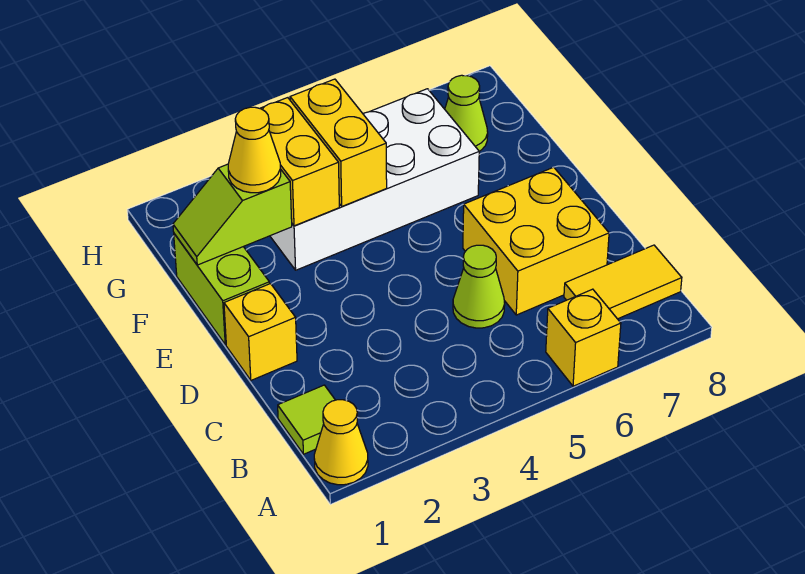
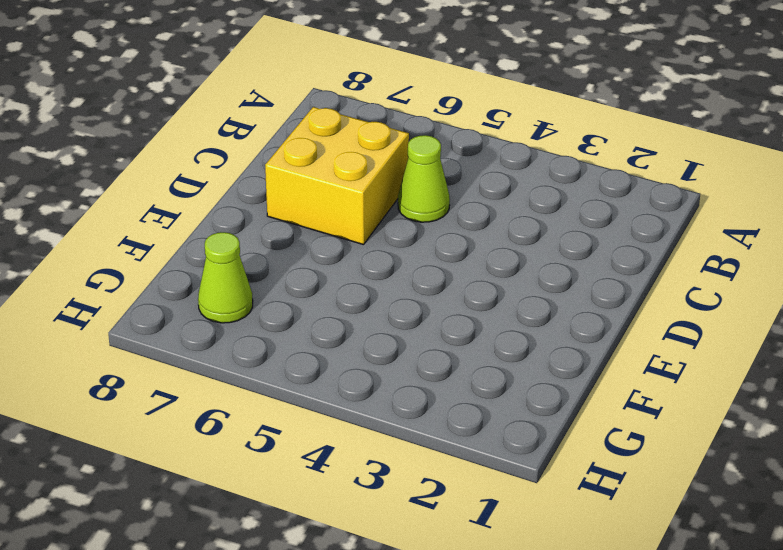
none -> yellow cone A1 level 1
none -> yellow brick A6 level 1
none -> lime tile B1 level 1

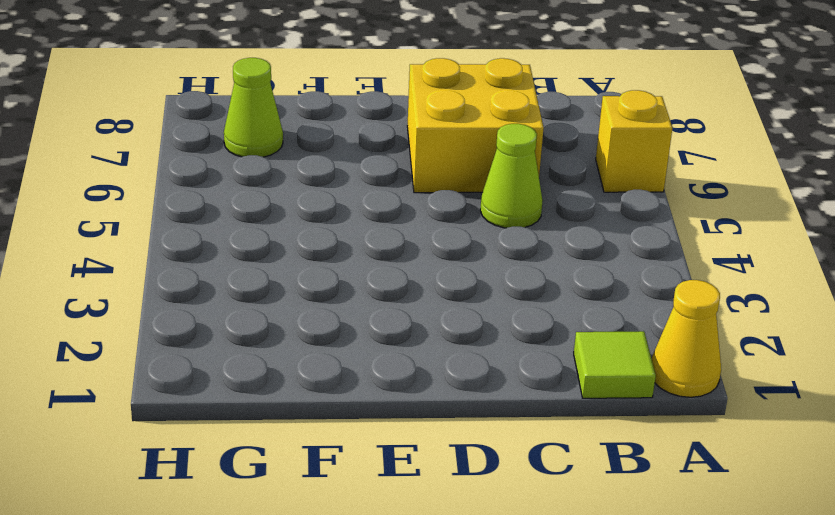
none -> yellow tile B7:B8 level 1
none -> yellow brick D1 level 1
none -> lime brick E1:F1 level 1

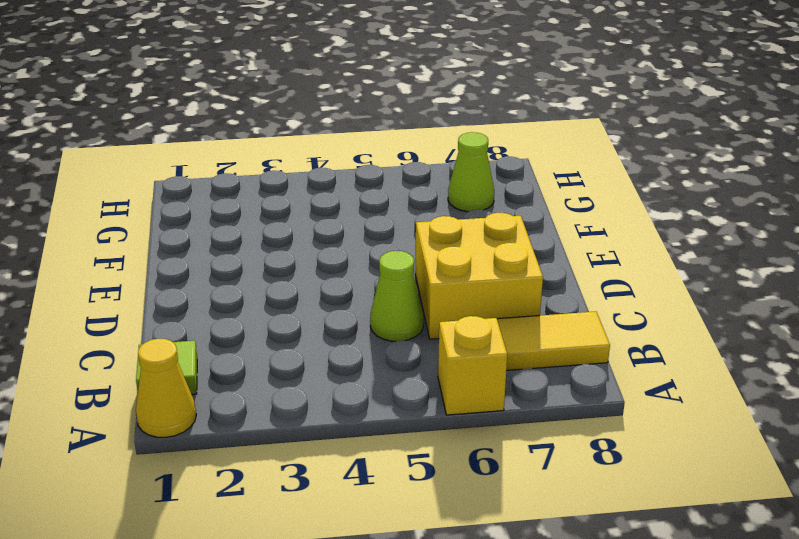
none -> yellow brick D1 level 1
none -> lime brick E1:F1 level 1
none -> white brick F3:G6 level 1

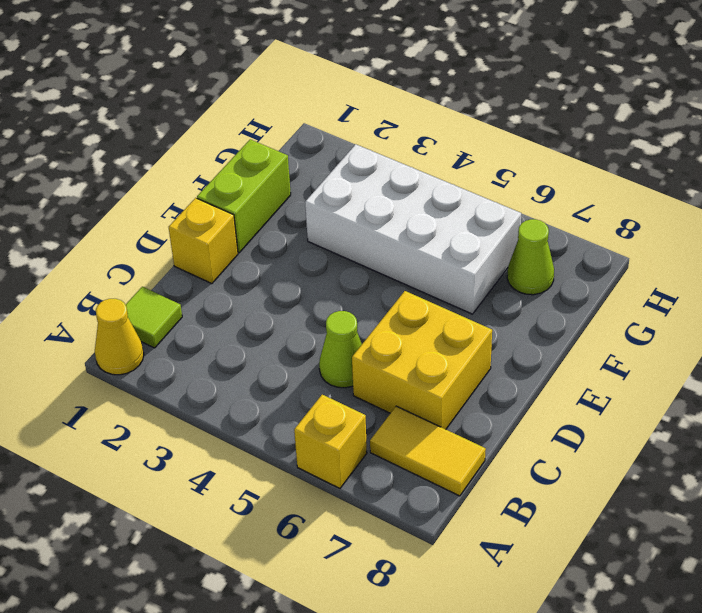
none -> lime slope F1:F2 level 2 top 2
none -> yellow brick F3:G3 level 2
none -> yellow brick F4:G4 level 2

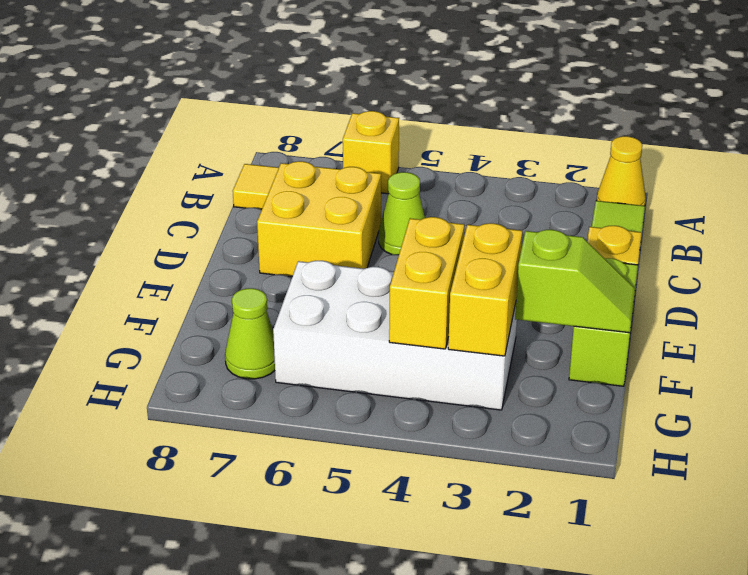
none -> yellow cone F2 level 3

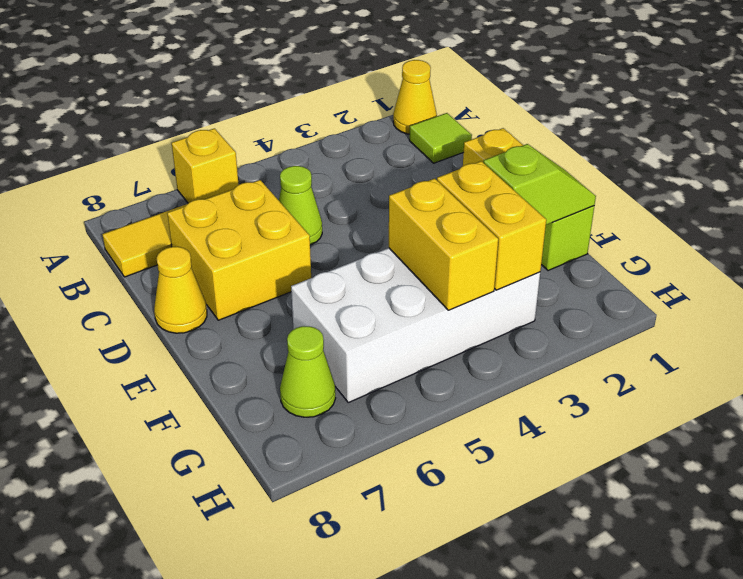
yellow cone D8 level 1 -> yellow cone F2 level 3

